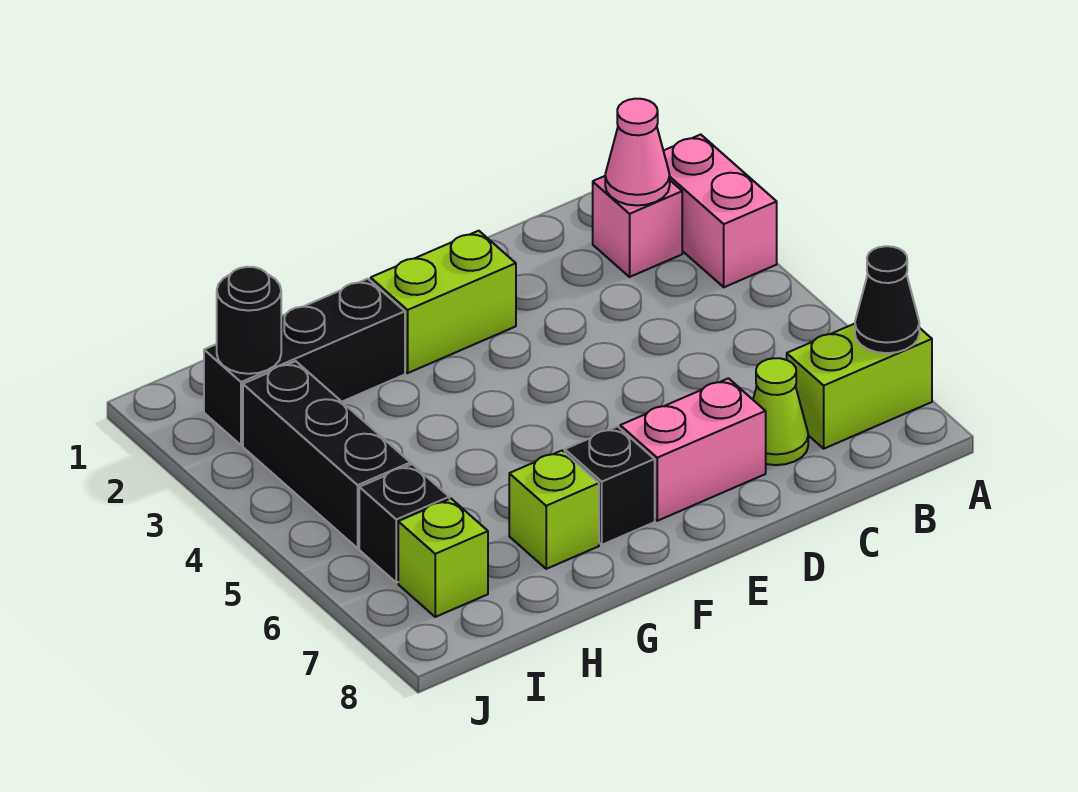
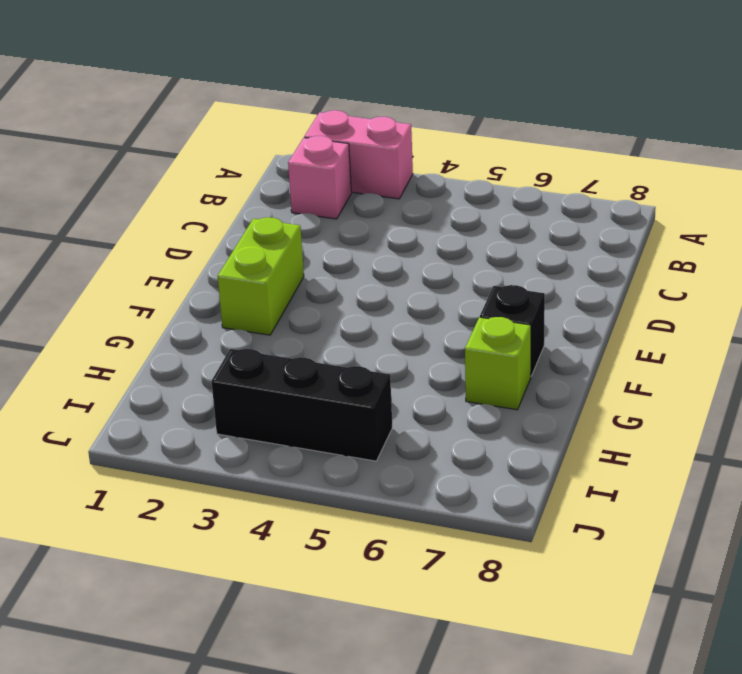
none -> lime brick A7:B7 level 1
none -> lime cone C7 level 1
none -> pink brick D7:E7 level 1

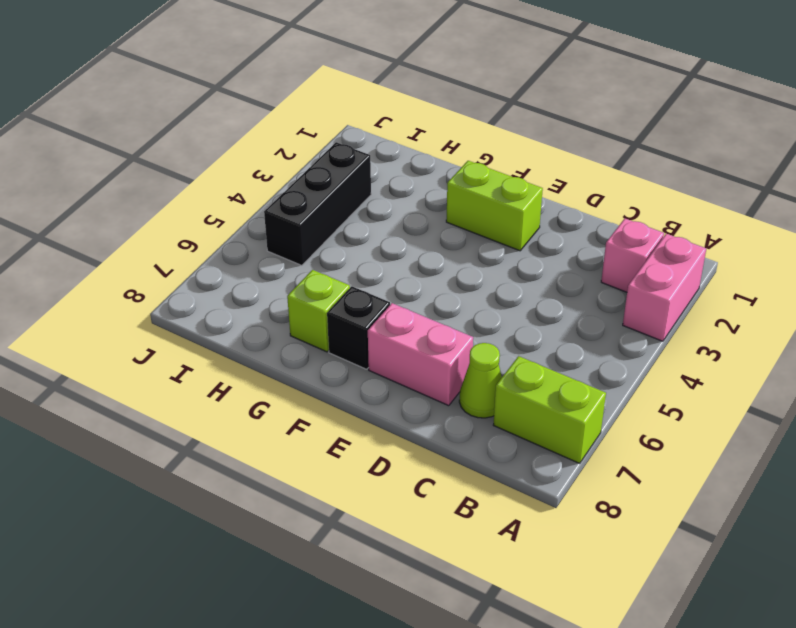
none -> black brick G2:I2 level 1
none -> black brick I6 level 1
none -> lime brick I7 level 1

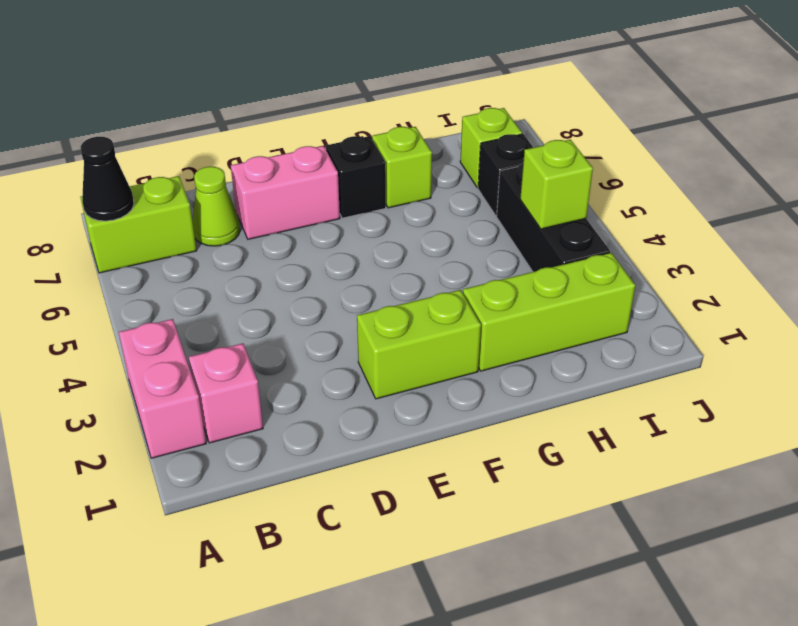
lime brick G2:I2 level 1 -> black brick G2:I2 level 1
lime brick I4 level 2 -> none
none -> pink cone B2 level 2
none -> black round brick I2 level 2

